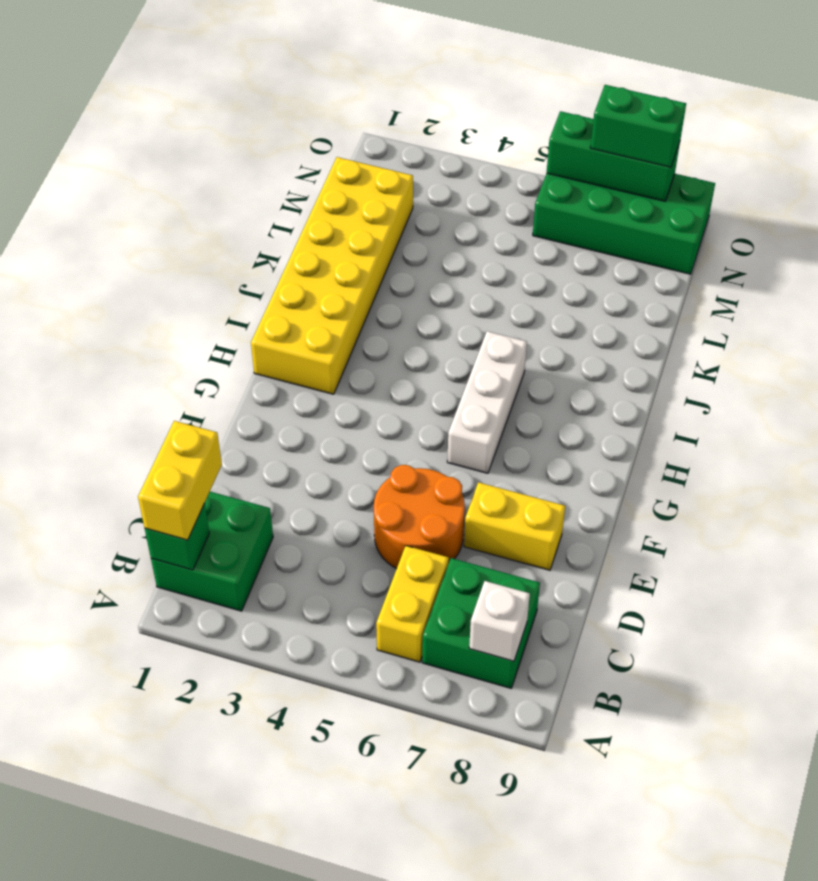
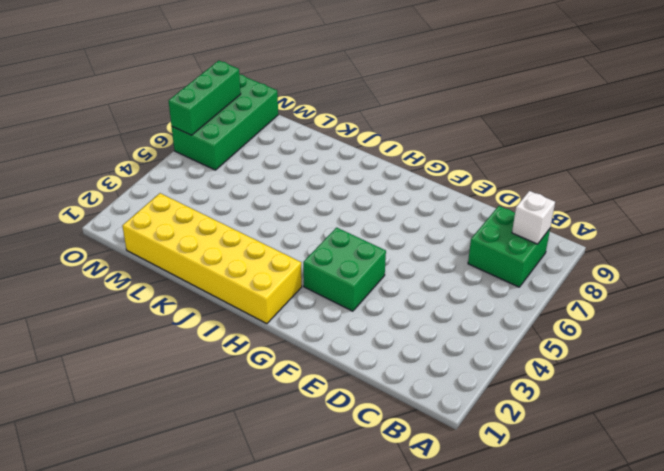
green brick F3:G4 level 1 -> green brick B1:C2 level 1
none -> yellow brick B6:C6 level 1
none -> orange round brick D5:E6 level 1
none -> yellow brick E7:E8 level 1

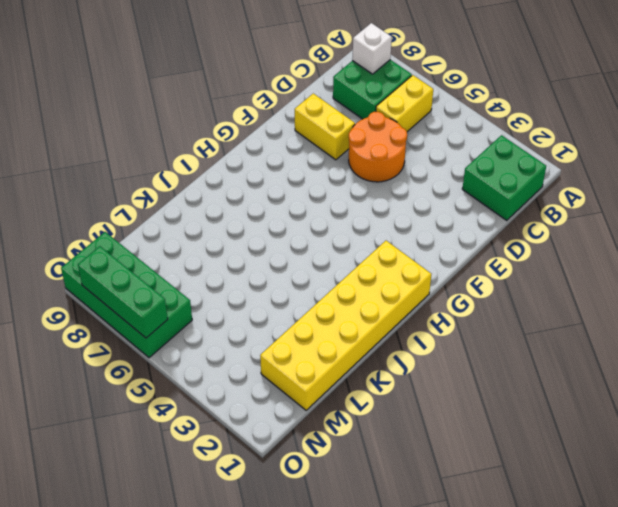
none -> white brick G6:I6 level 1
none -> green brick B1 level 2
none -> yellow brick B1:C1 level 3

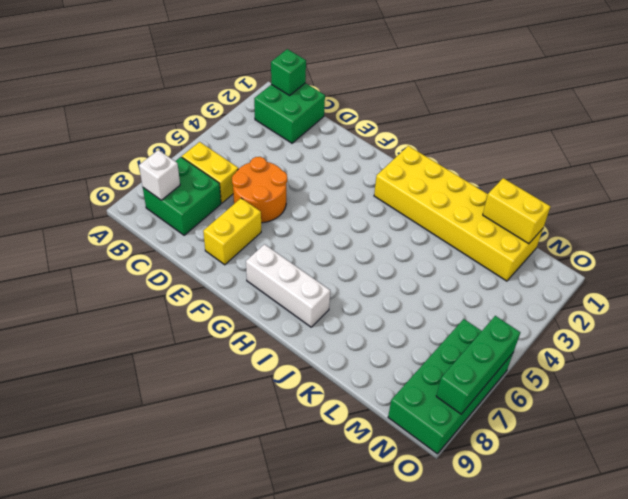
white brick G8:I8 level 1 -> white brick G6:I6 level 1
yellow brick L1:M1 level 2 -> yellow brick B1:C1 level 3
none -> green brick O7:O8 level 3

